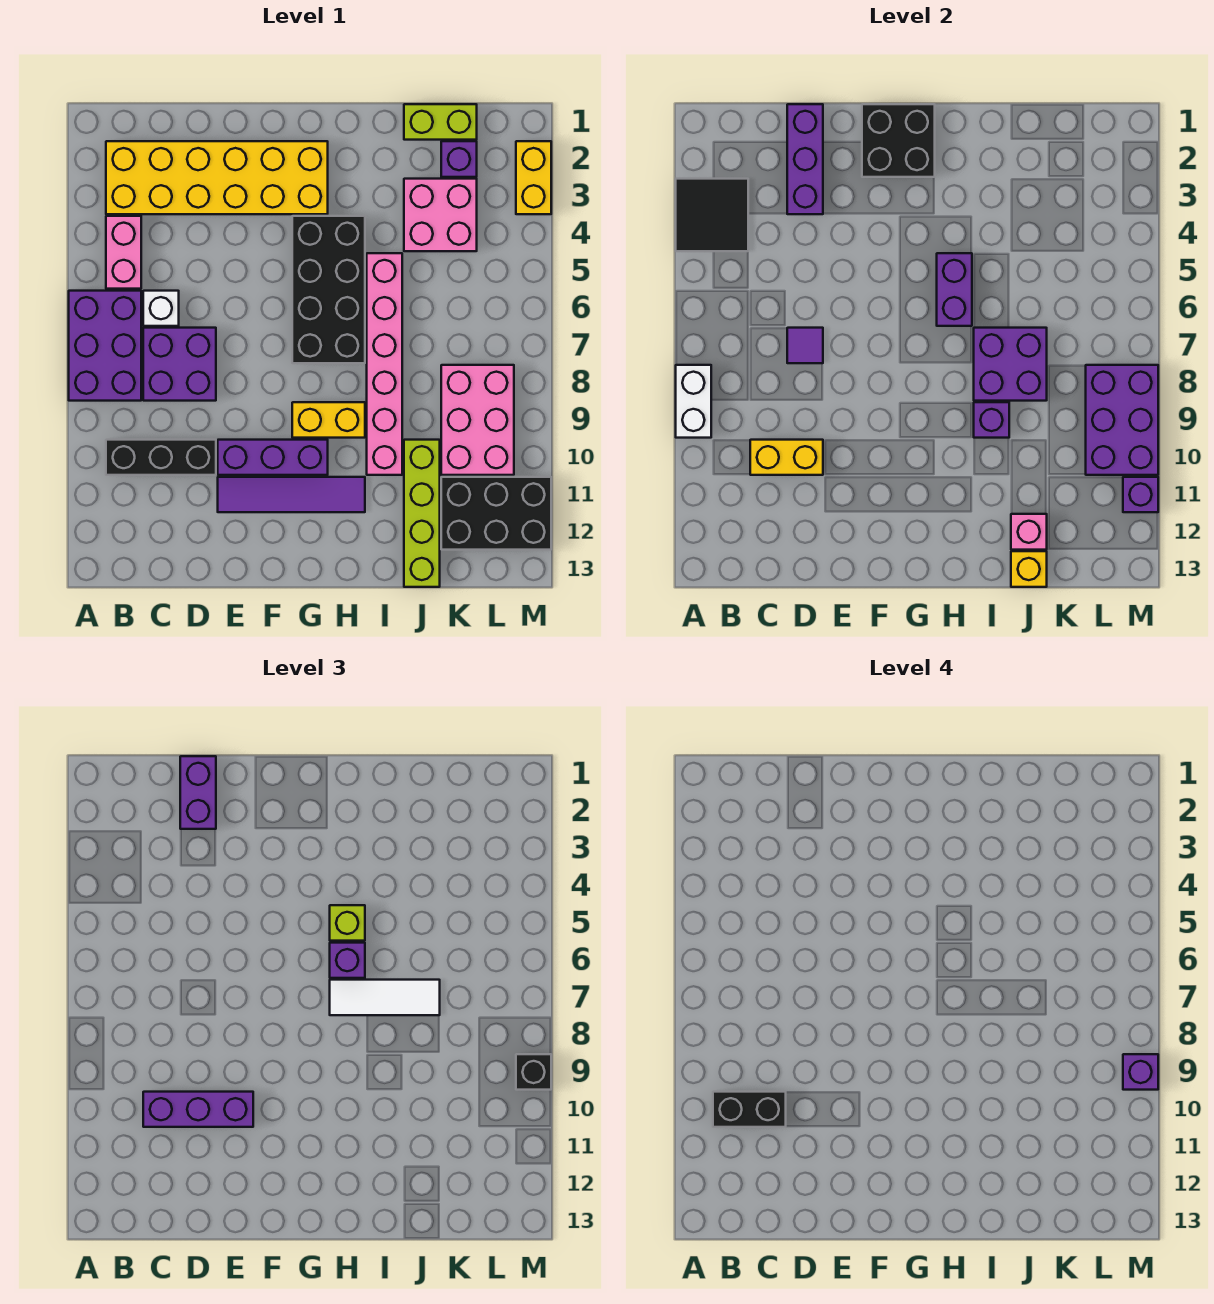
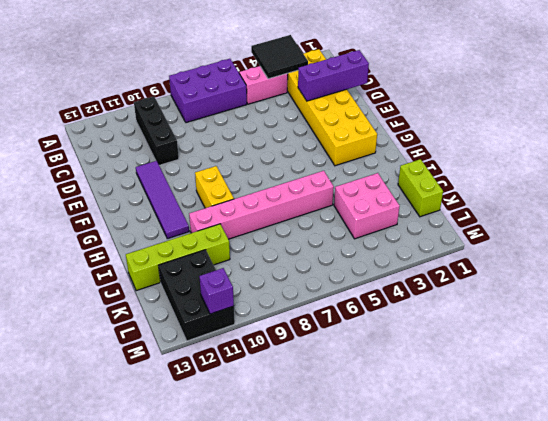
none -> white brick C6 level 1
none -> purple brick C7:D8 level 1
none -> purple brick E10:G10 level 1
none -> black brick G4:H7 level 1

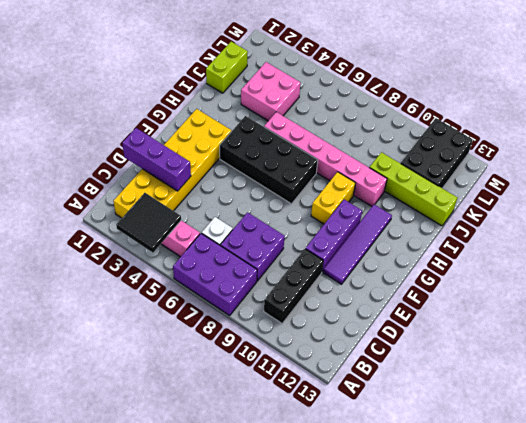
none -> purple brick K2 level 1
none -> pink brick K8:L10 level 1
none -> yellow brick M2:M3 level 1
none -> white brick A8:A9 level 2

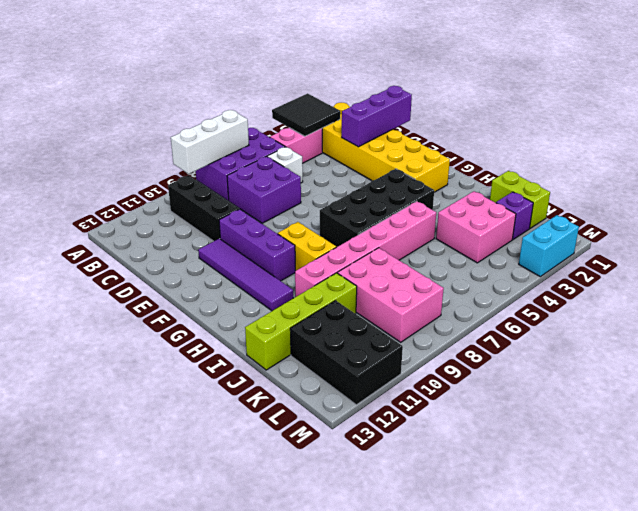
white brick A7:A9 level 2 -> white brick A8:A9 level 2
pink brick J8:L9 level 1 -> pink brick K8:L10 level 1
cyan brick M2:M3 level 1 -> yellow brick M2:M3 level 1
none -> yellow brick C10:D10 level 2
none -> purple tile D7 level 2
none -> black brick F1:G2 level 2
none -> purple brick H5:H6 level 2

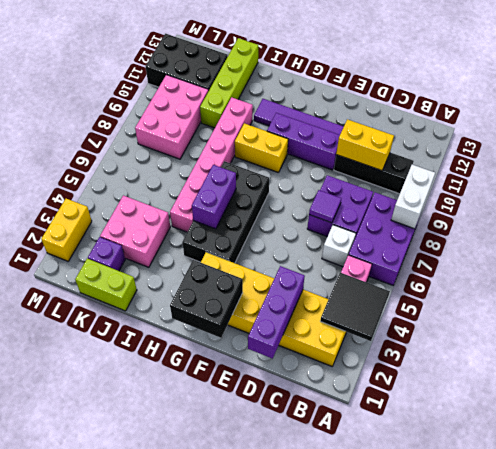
none -> purple brick I7:J8 level 2
none -> purple brick I9 level 2
none -> pink brick J12 level 2
none -> yellow brick J13 level 2

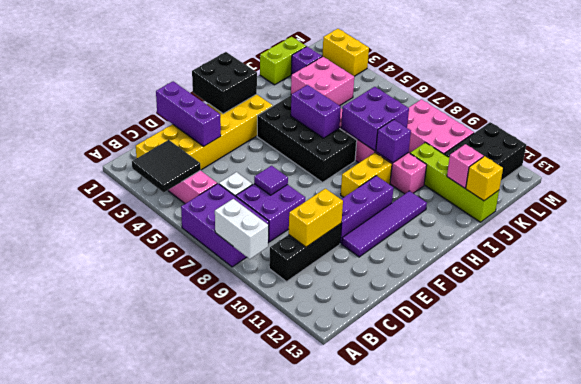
none -> purple brick L8:M10 level 2
none -> purple brick M11 level 2
none -> purple brick C10:E10 level 3
none -> purple brick D1:D2 level 3

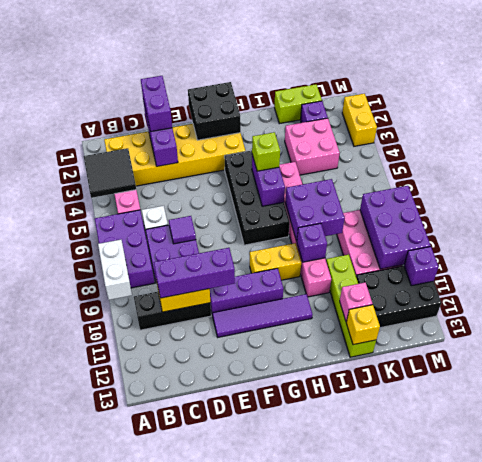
none -> purple brick H6 level 3
none -> white tile H7:J7 level 3
none -> black brick M9 level 3
none -> black brick B10:C10 level 4

